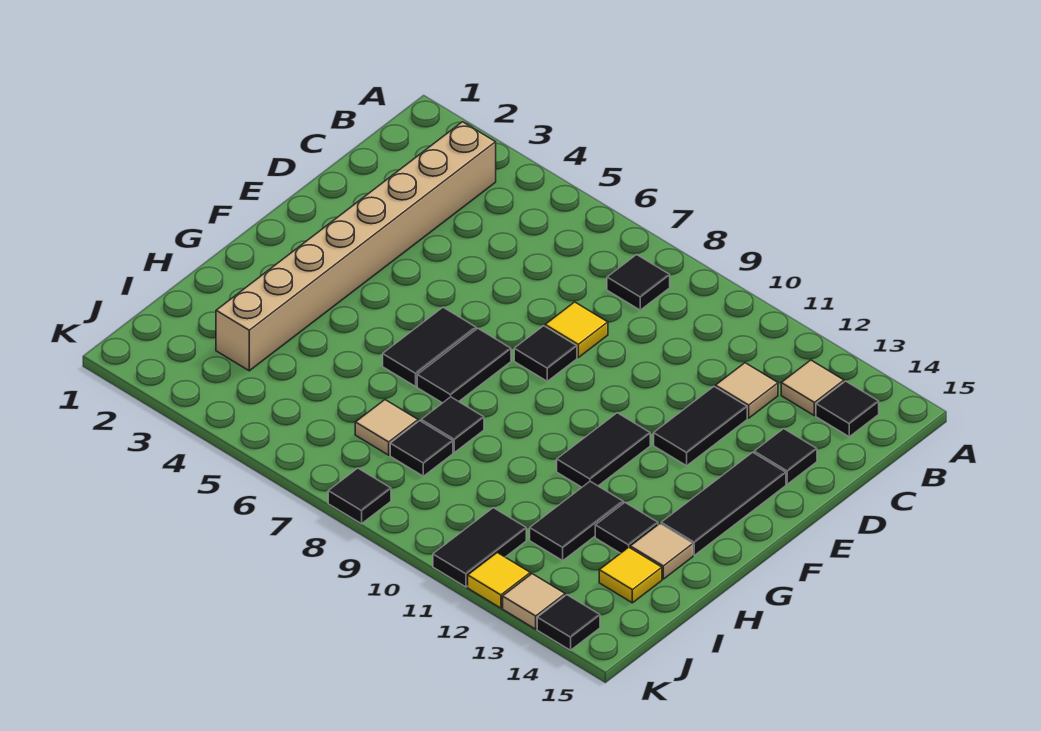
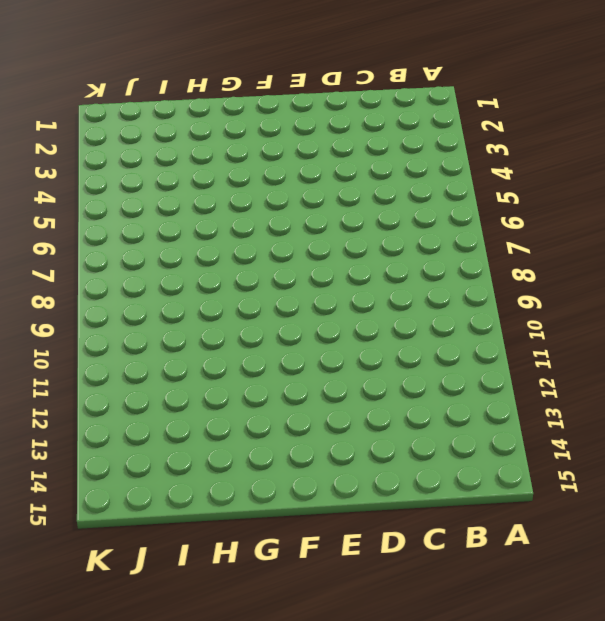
none -> tan brick B3:I3 level 1
none -> black tile B8 level 1
none -> tan tile B13 level 1

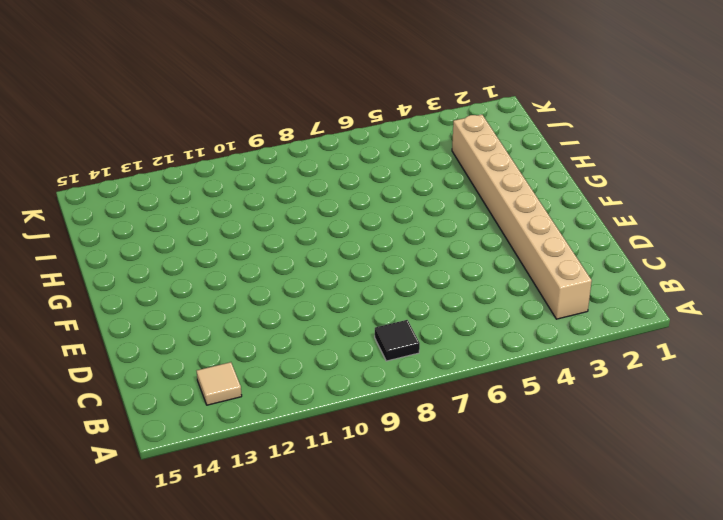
none -> black tile B14 level 1
none -> tan tile C12 level 1
none -> yellow tile D8 level 1

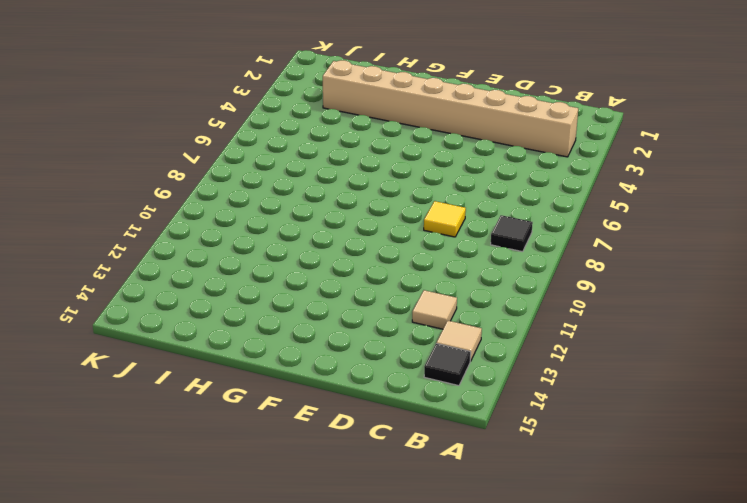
none -> black tile D12:E12 level 1
none -> black tile D14 level 1
none -> black tile E8 level 1

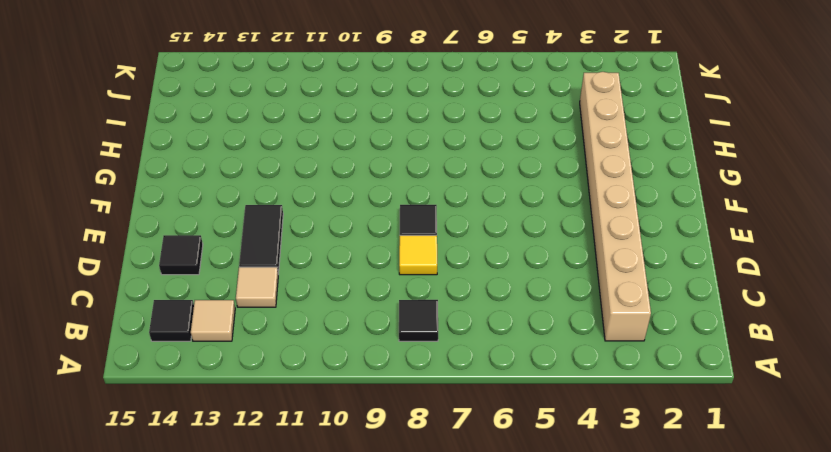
none -> black tile E14:G14 level 1
none -> black tile F6:G6 level 1
none -> black tile F7:G7 level 1

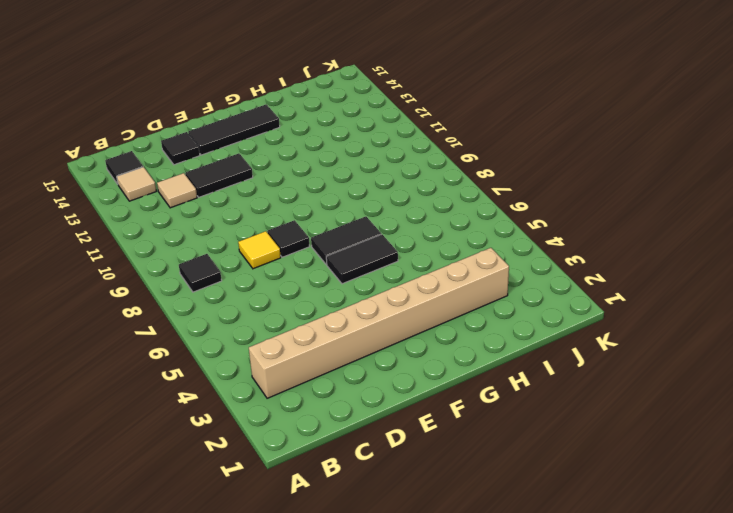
none -> black tile F11:G11 level 1
none -> black tile H8 level 1
none -> black tile H12:I12 level 1

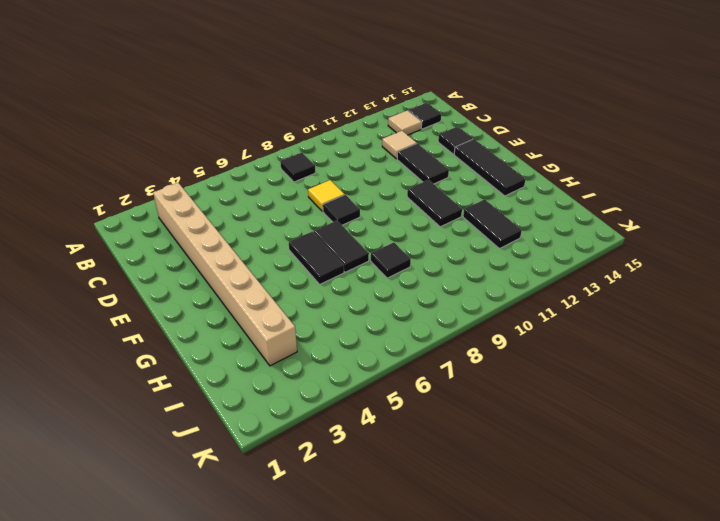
none -> black tile H13 level 1
none -> tan tile H14 level 1
none -> tan tile I7 level 1

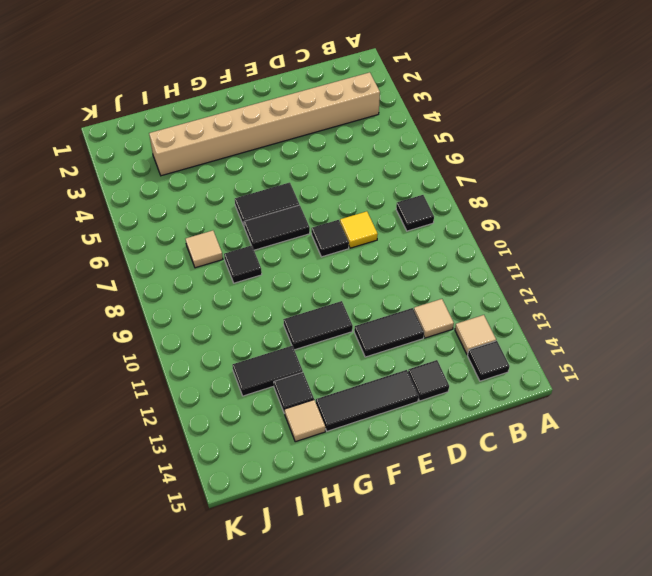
none -> black tile I8 level 1
none -> yellow tile I14 level 1
none -> black tile J11:K11 level 1

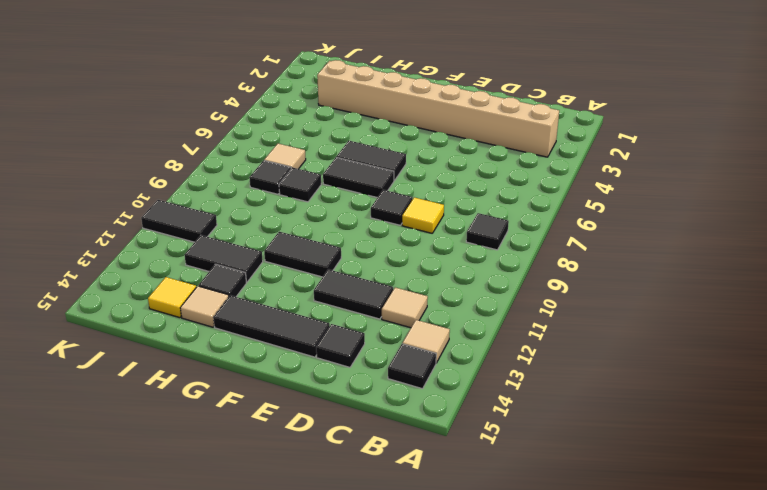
none -> black tile K8 level 1
none -> yellow tile K12 level 1
none -> tan tile K13 level 1

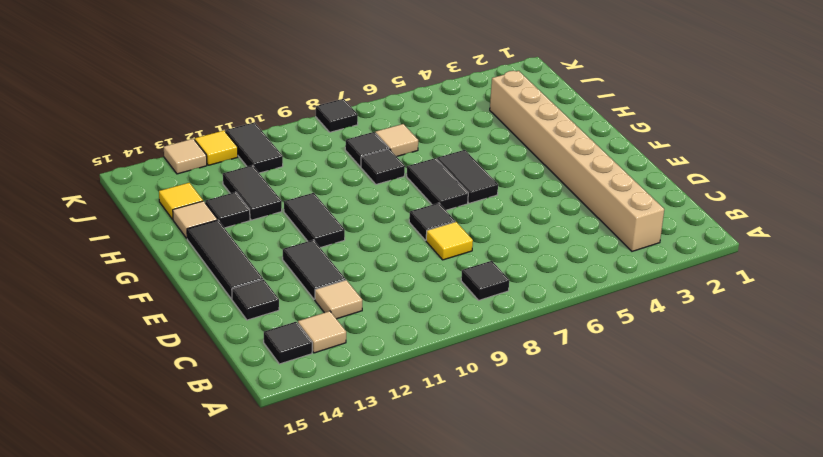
none -> black tile K14 level 1

